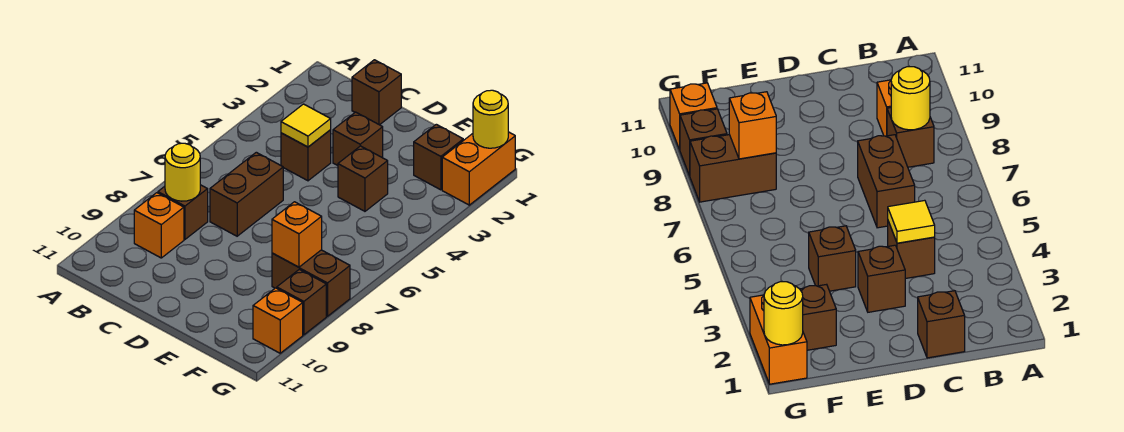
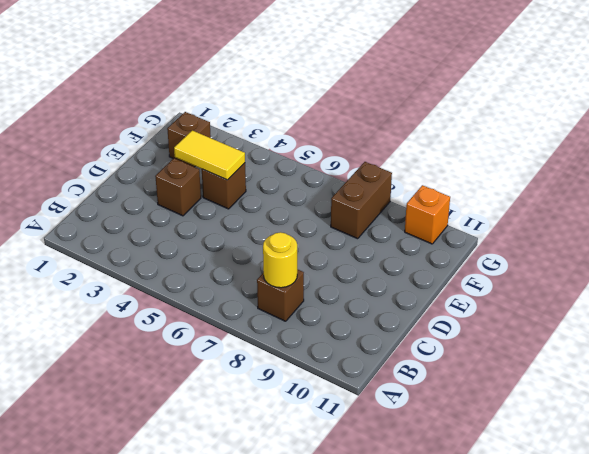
yellow tile E3:E4 level 2 -> none
none -> orange brick B9 level 1
none -> brown brick C1 level 1
none -> brown brick C4 level 1

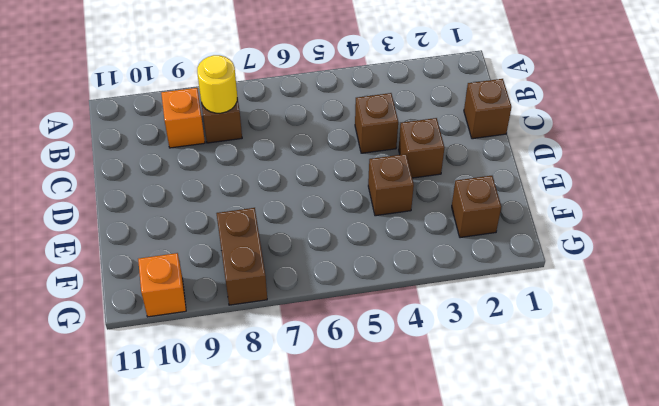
none -> brown brick C6:C7 level 1
none -> orange brick G1:G2 level 1
none -> brown brick G9 level 1

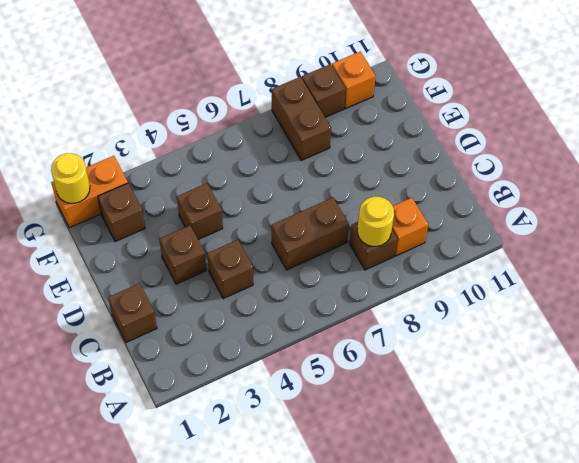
none -> yellow tile C4 level 2
none -> orange brick F8 level 2

